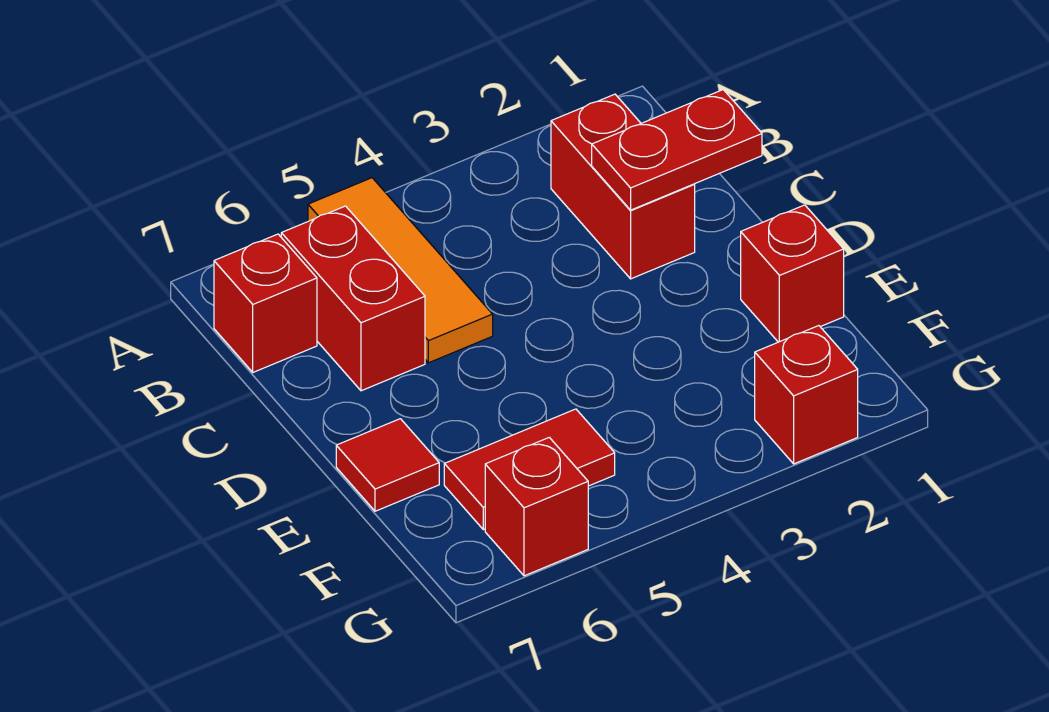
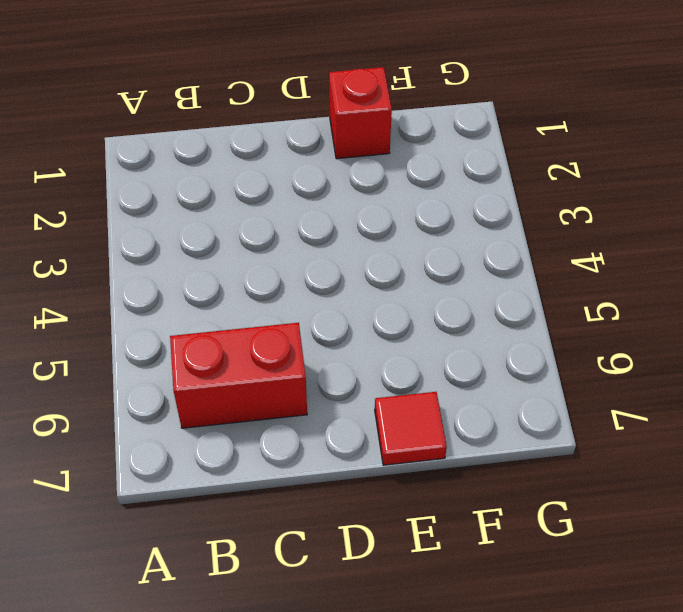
none -> orange tile A5:C5 level 1
none -> red brick B2:C2 level 1

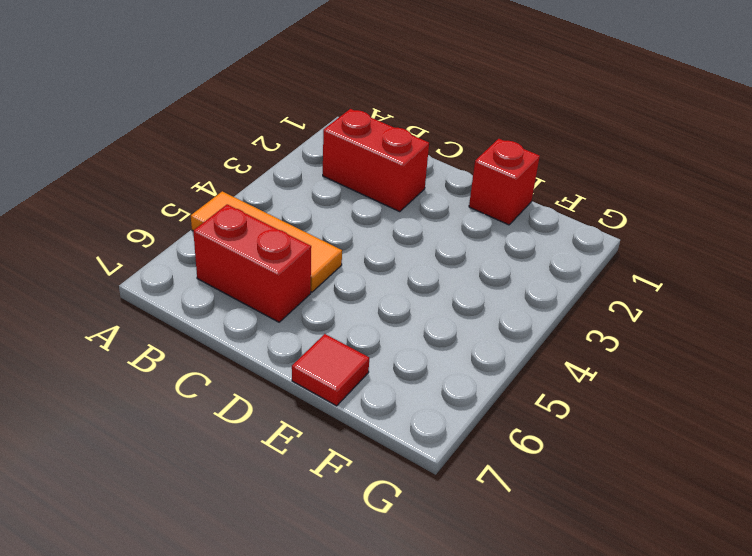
none -> red brick B7 level 1
none -> red tile F5:F6 level 1

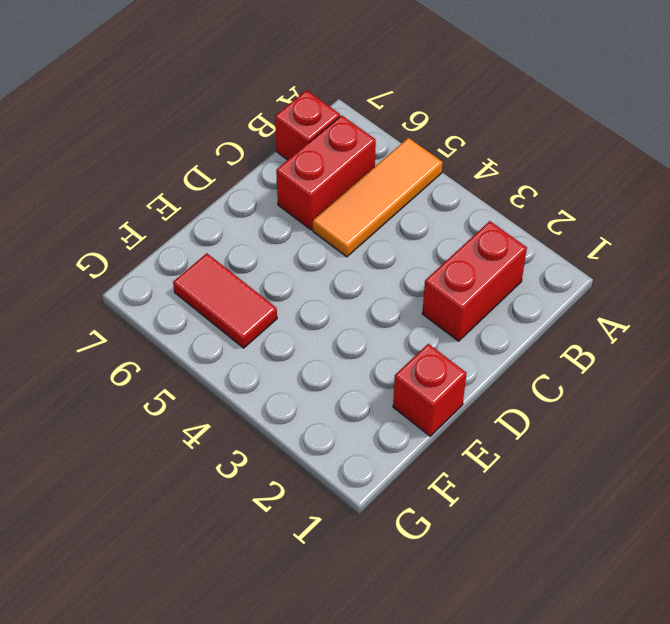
none -> red tile E7 level 1
none -> red brick G2 level 1

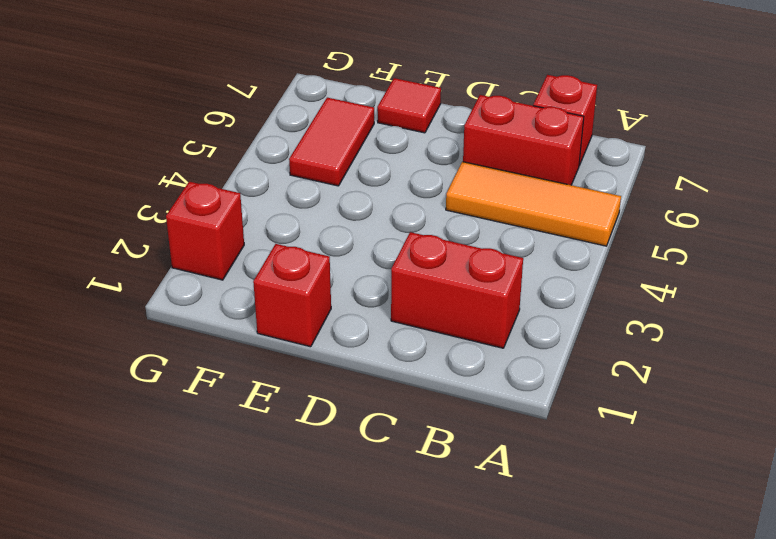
none -> red brick G6 level 1
none -> red plate C1:C2 level 2

